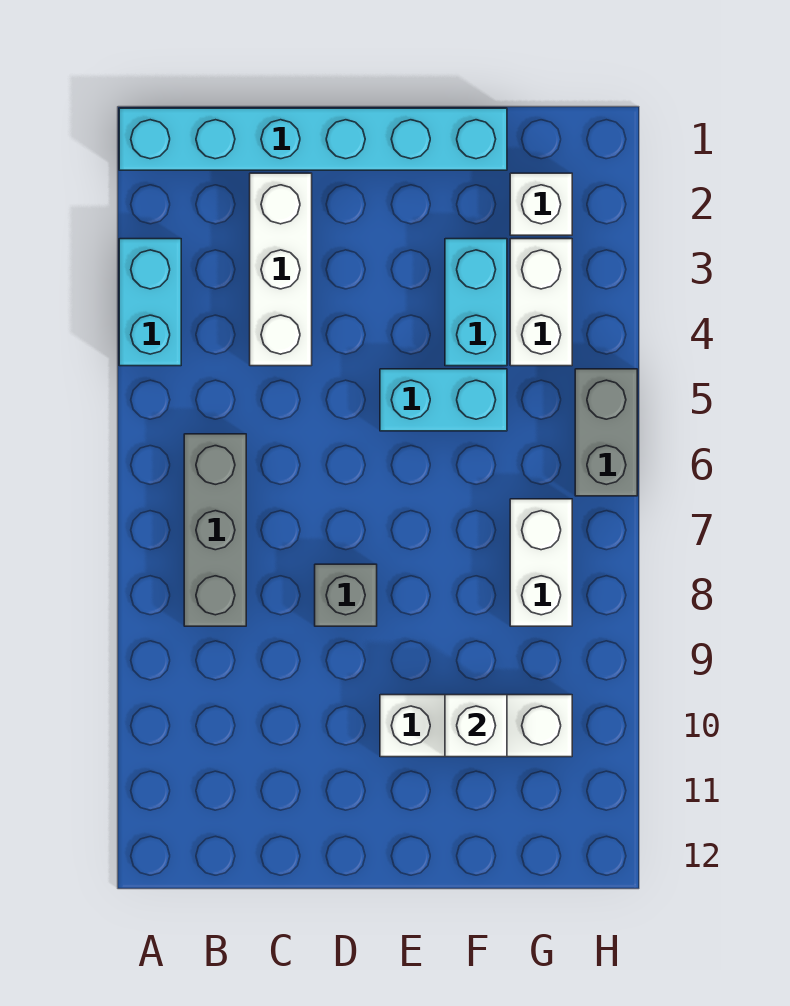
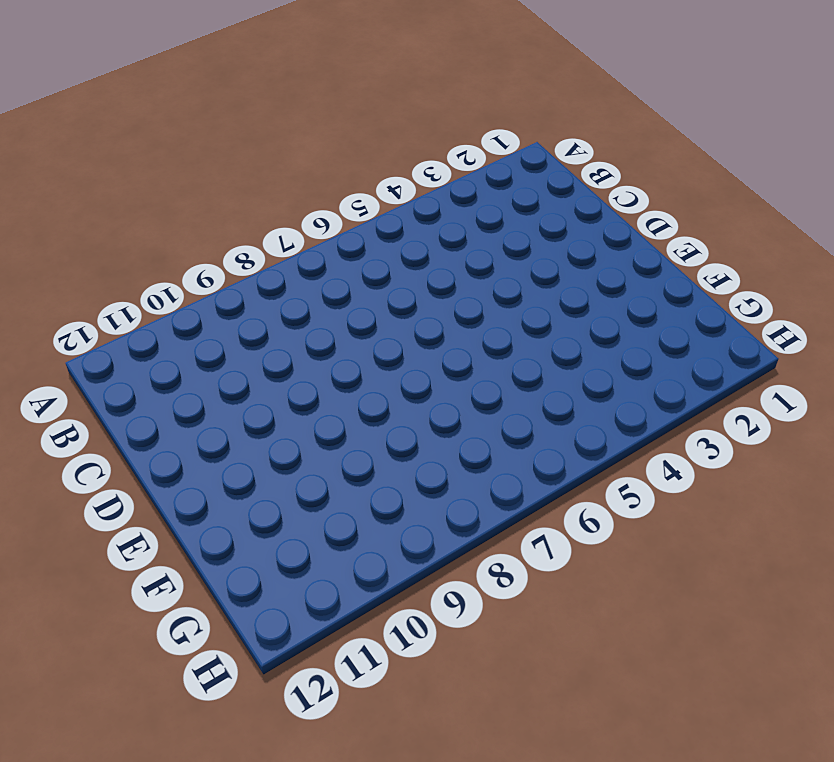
none -> cyan brick A1:F1 level 1
none -> cyan brick A3:A4 level 1
none -> grey brick B6:B8 level 1

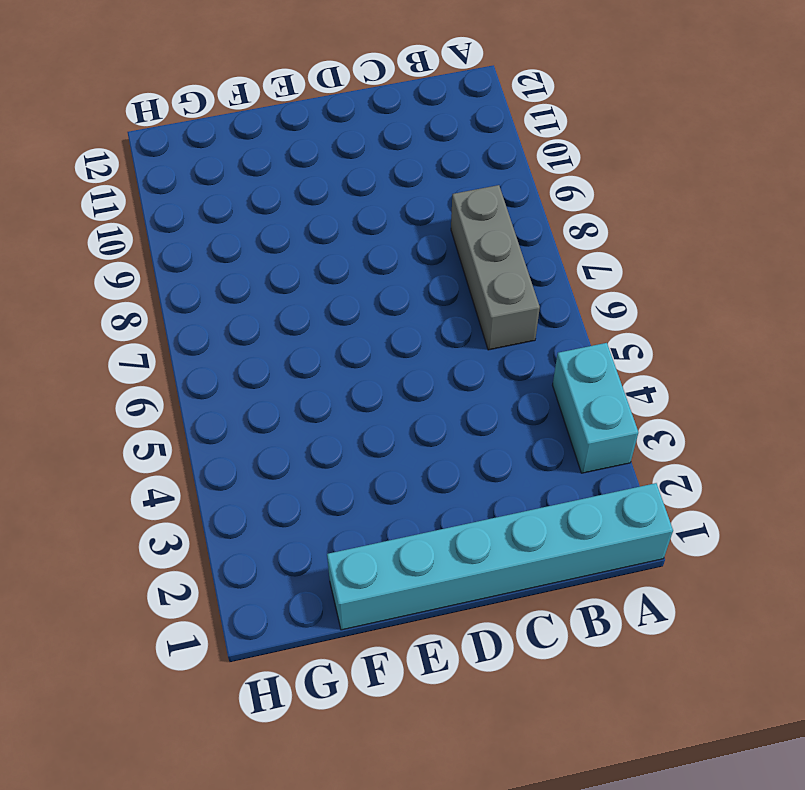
none -> white brick C2:C4 level 1
none -> grey brick D8 level 1
none -> cyan brick E5:F5 level 1

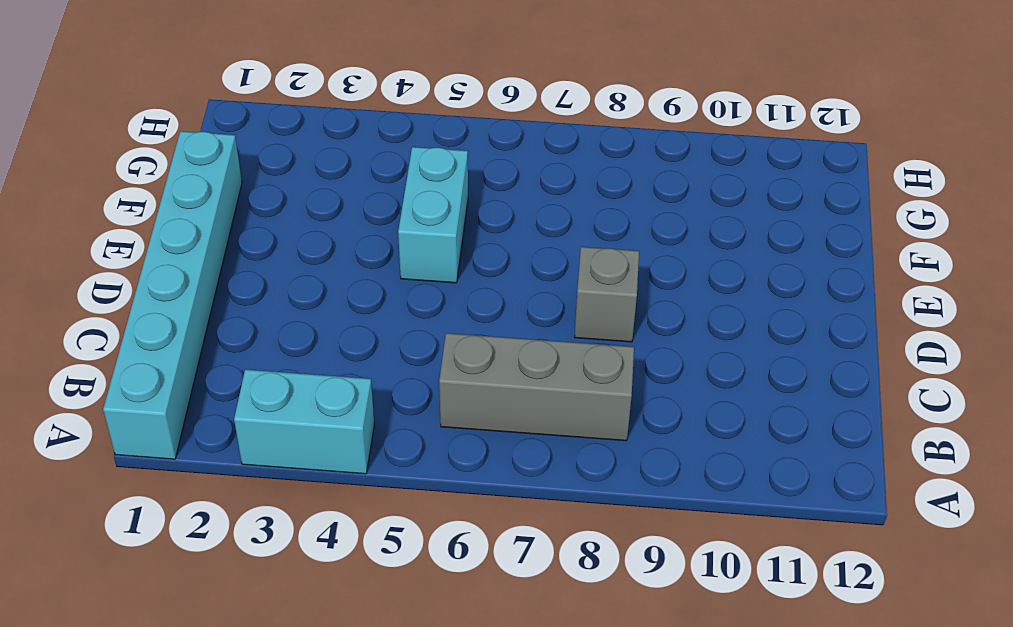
none -> white brick C2:C4 level 1
none -> white brick E10:G10 level 1
none -> cyan brick F3:F4 level 1

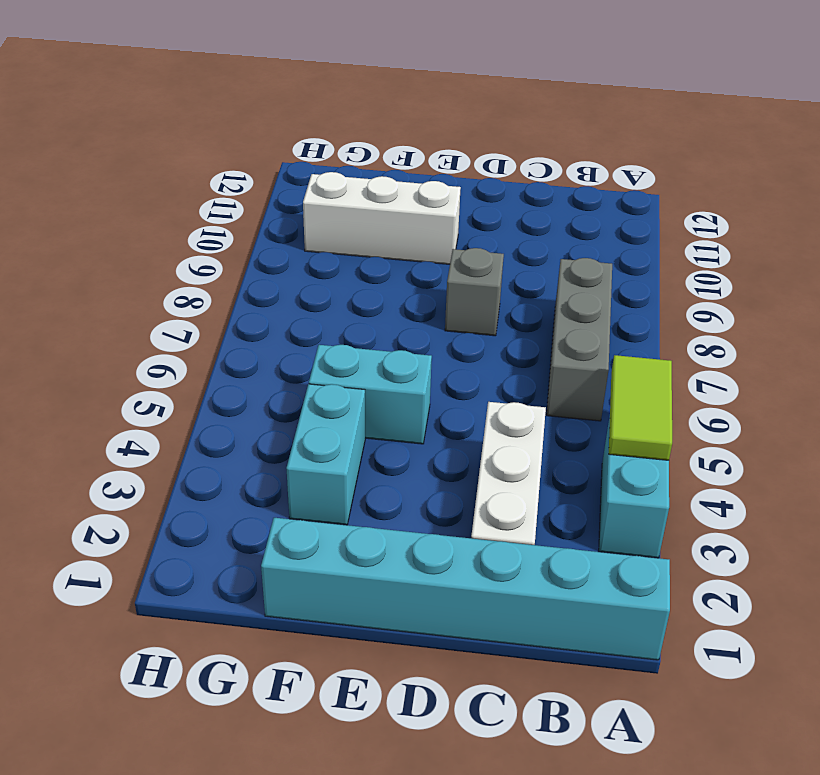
lime tile A4:A5 level 2 -> none
none -> white brick G2 level 1
none -> white brick G3:G4 level 1
none -> white brick G7:G8 level 1

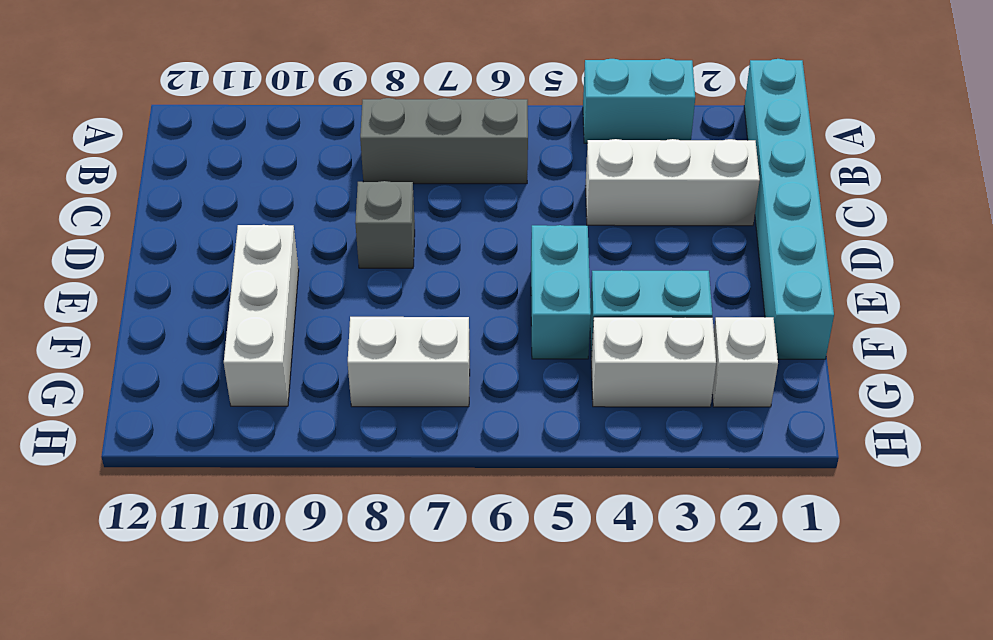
none -> grey brick H5:H6 level 1
none -> white brick F10 level 2

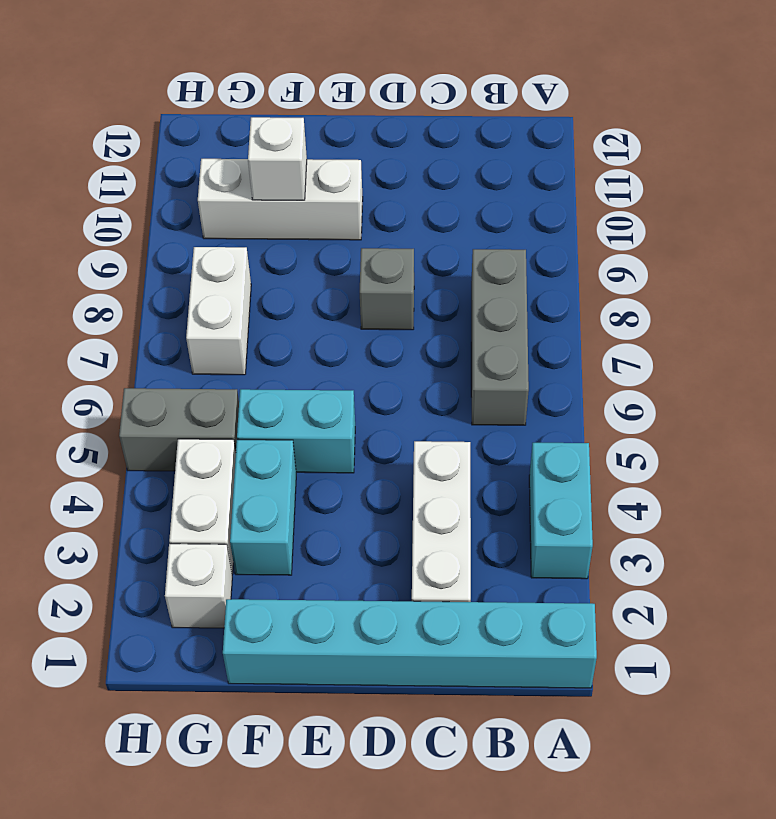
grey brick G5:H5 level 1 -> grey brick H5:H6 level 1

